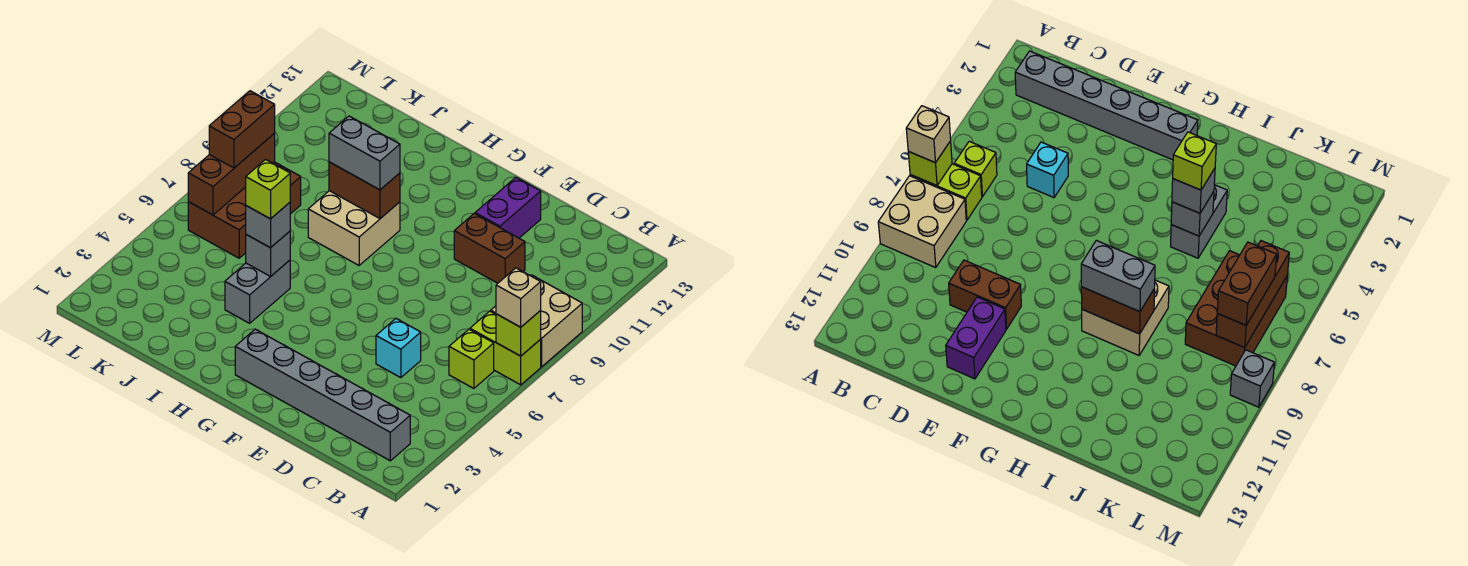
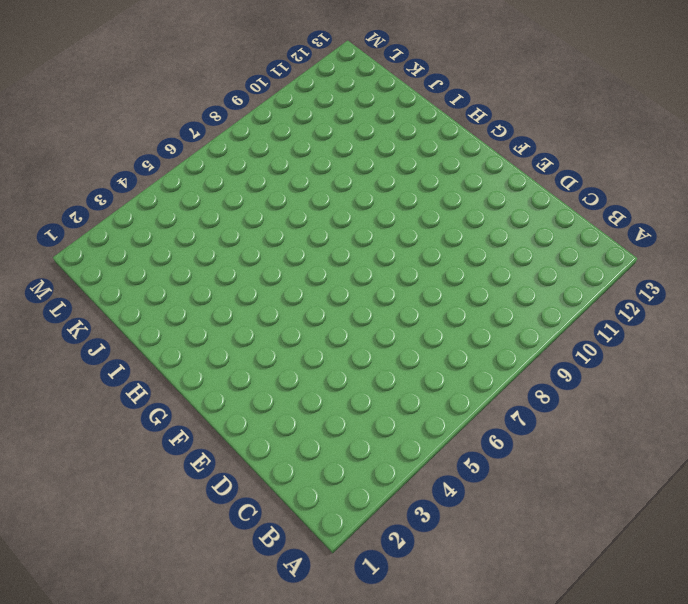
none -> lime brick A7:B7 level 1
none -> tan brick A8:B9 level 1
none -> grey brick B2:G2 level 1

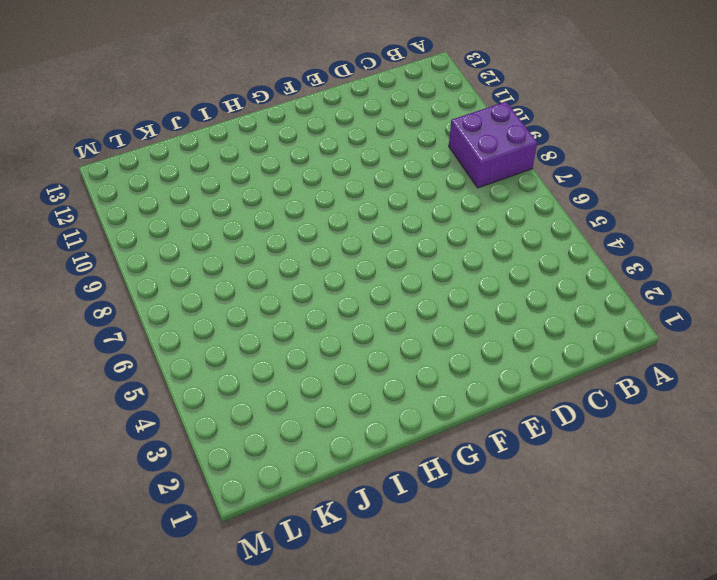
purple brick A8:B9 level 1 -> tan brick A8:B9 level 1
none -> lime brick A7:B7 level 1
none -> grey brick B2:G2 level 1
none -> lime brick B6 level 1

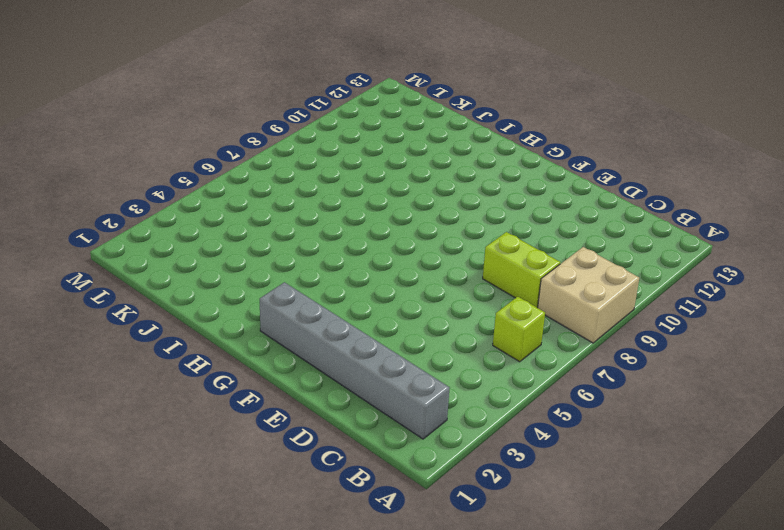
lime brick C8:D8 level 1 -> lime brick A7:B7 level 1
none -> cyan brick D5 level 1
none -> brown brick D10:E10 level 1
none -> purple brick E11:E12 level 1

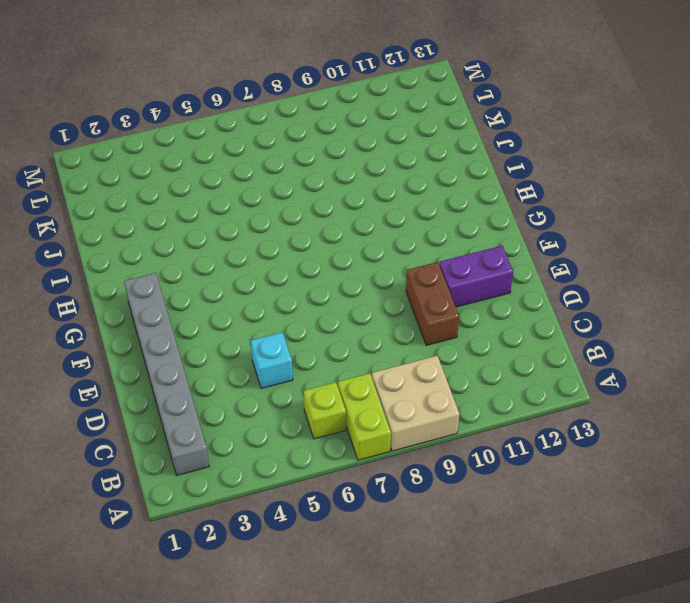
none -> tan brick H8:I9 level 1
none -> grey brick I4:I5 level 1
none -> brown brick K6:L8 level 1

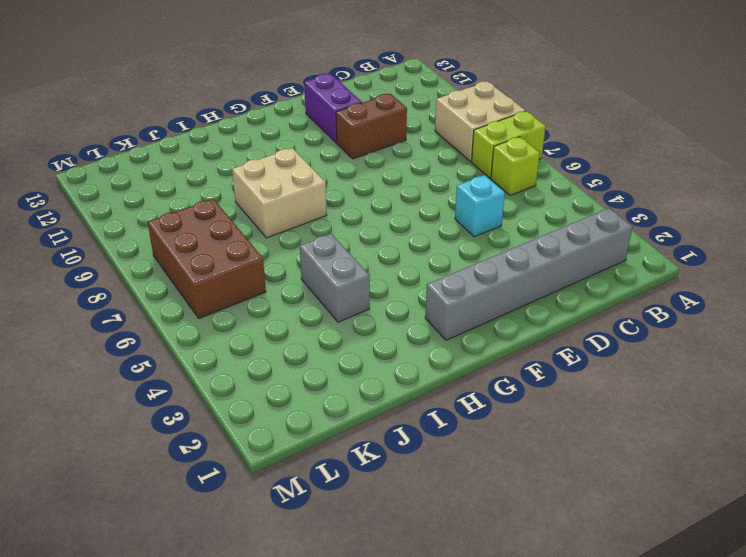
none -> grey brick M9 level 1
none -> lime brick A7 level 2
none -> brown brick H9:I9 level 2

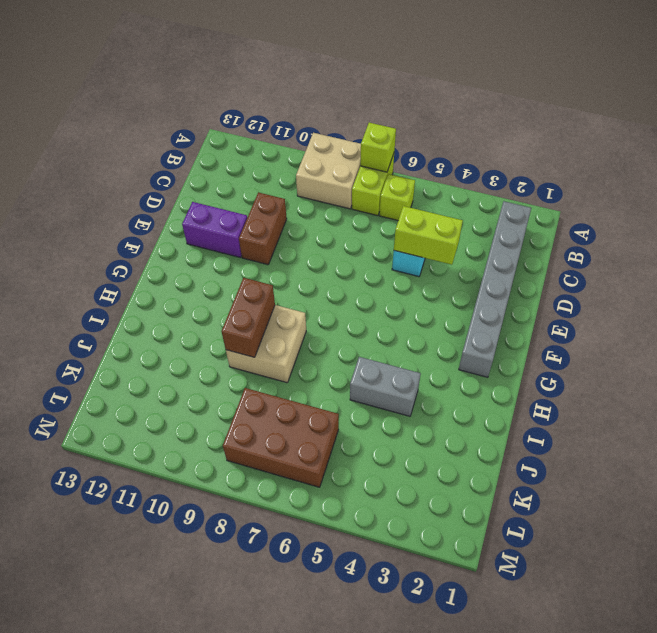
lime brick D4:D5 level 2 -> none
none -> grey brick M9 level 1
none -> grey brick I5 level 2
none -> brown brick L6:L8 level 2

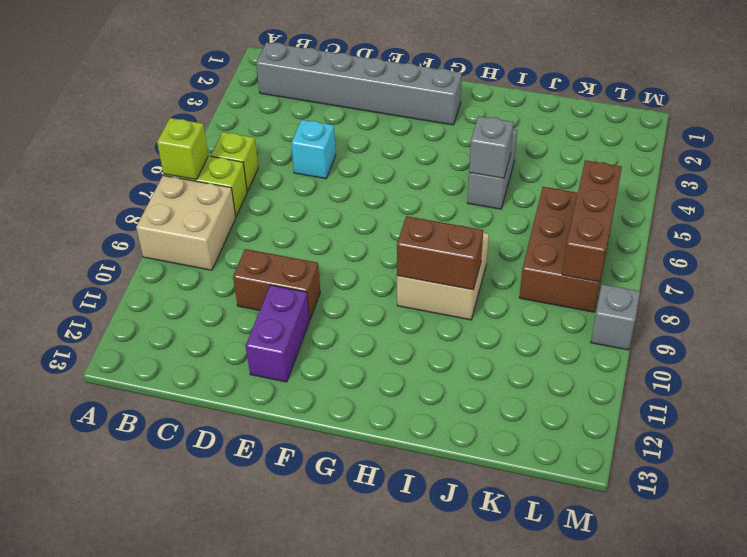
none -> tan brick A7 level 3
none -> grey brick H9:I9 level 3
none -> grey brick I5 level 3

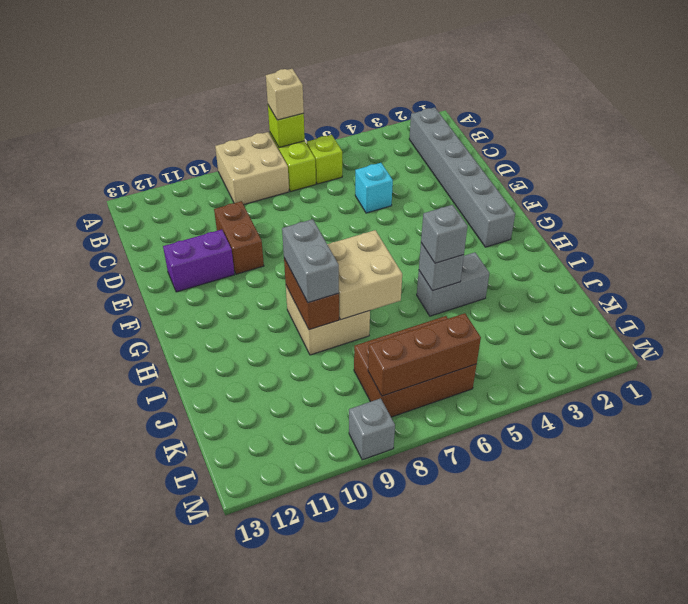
tan brick H7:I8 level 2 -> none
none -> brown brick L7:L8 level 3
none -> lime brick I5 level 4

